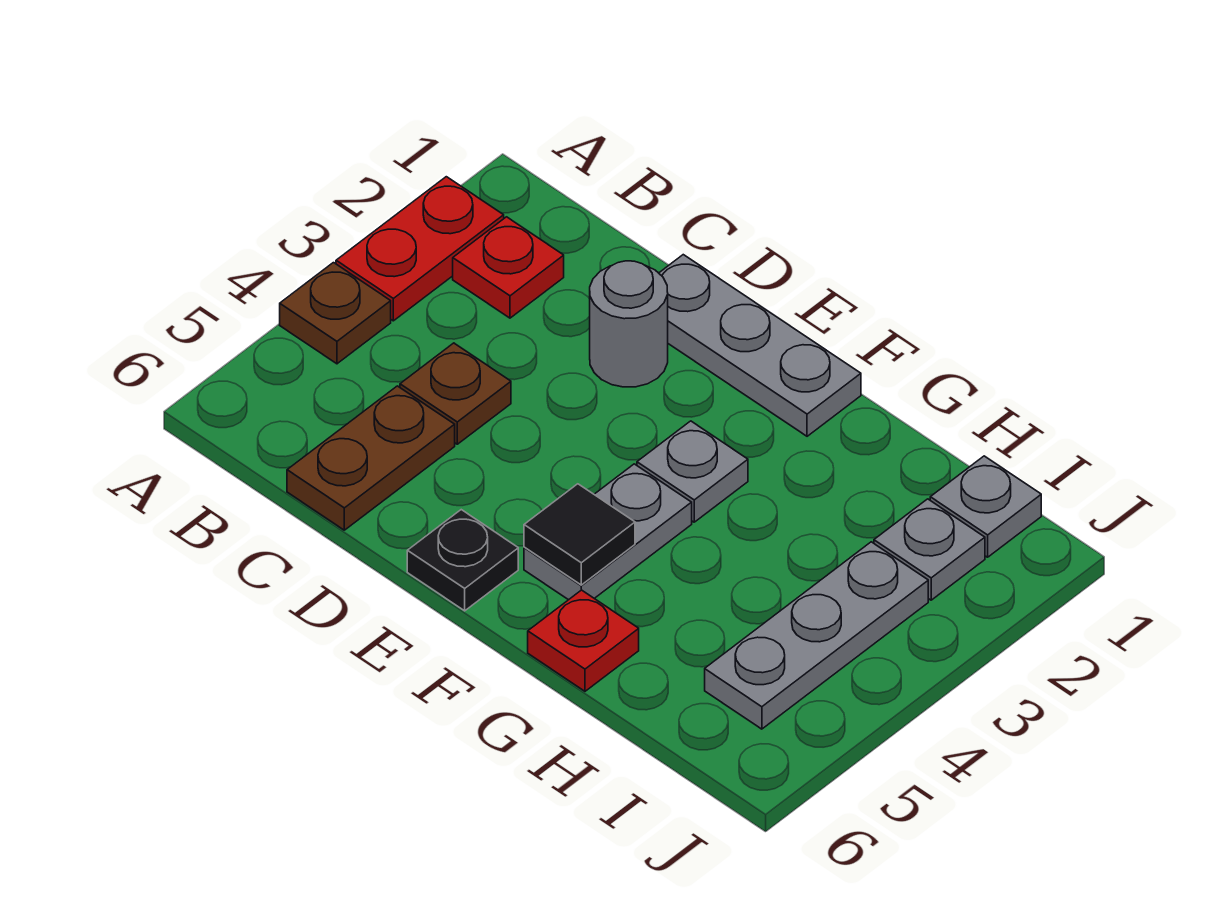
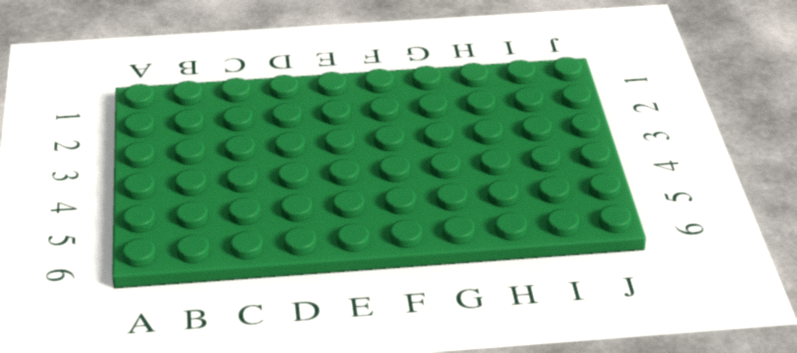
none -> red plate A2:A3 level 1
none -> brown plate A4 level 1
none -> red plate B2 level 1

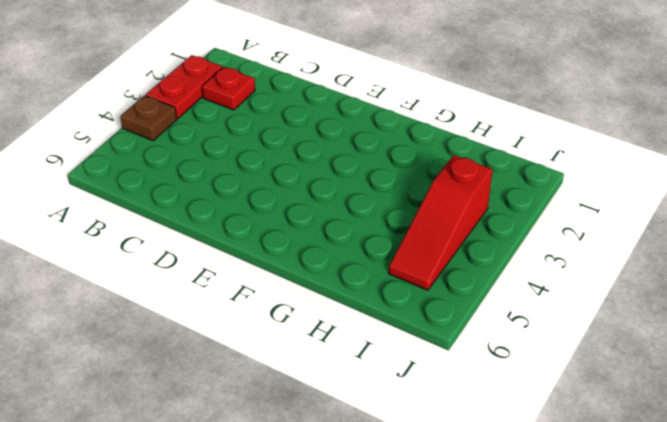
red slope I3:I5 level 1 top 3 -> grey plate I3:I5 level 1
none -> brown plate C4 level 1
none -> brown plate C5:C6 level 1
none -> grey plate D1:F1 level 1

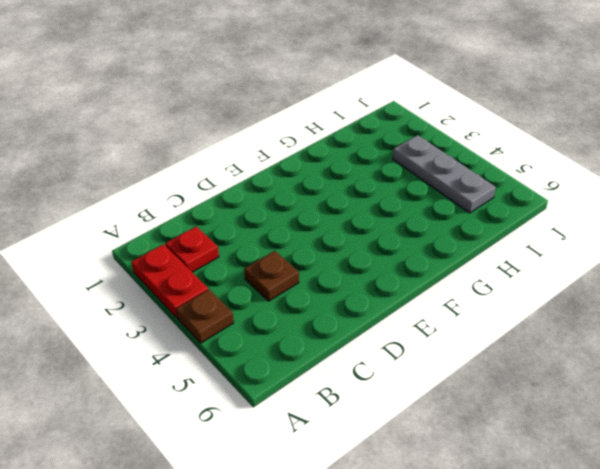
none -> brown plate C5:C6 level 1
none -> grey plate D1:F1 level 1
none -> grey round brick D2 level 1

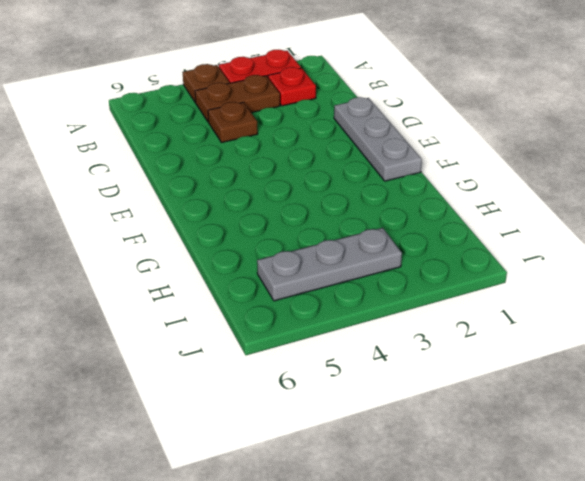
brown plate B3:B4 level 1 -> brown plate C5:C6 level 1
none -> grey round brick D2 level 1
none -> black plate E6 level 1
none -> grey plate F3 level 1

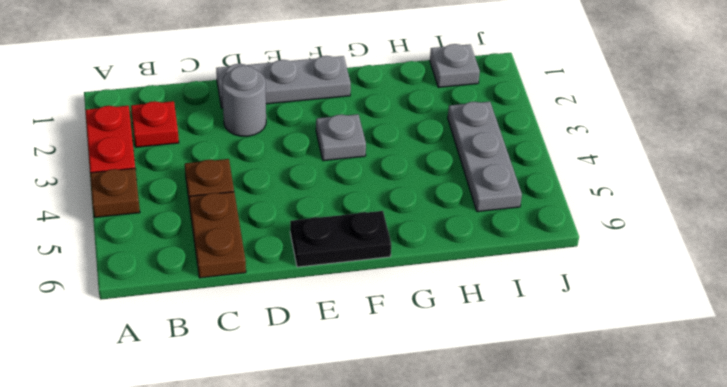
black plate E6:F6 level 1 -> black plate E6 level 1
none -> grey plate F4:F5 level 1
none -> red plate G6 level 1
none -> grey plate I2 level 1

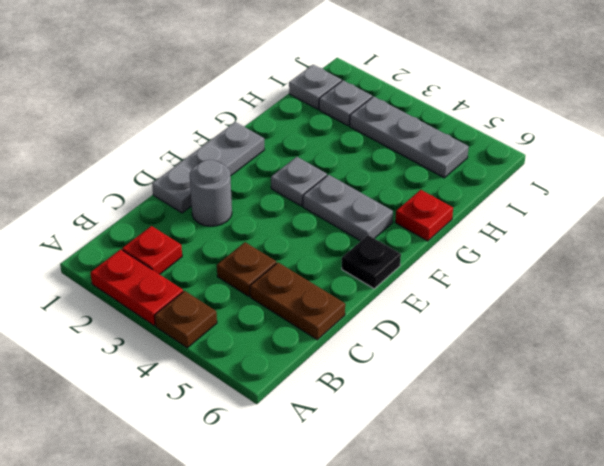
none -> black tile F5 level 2

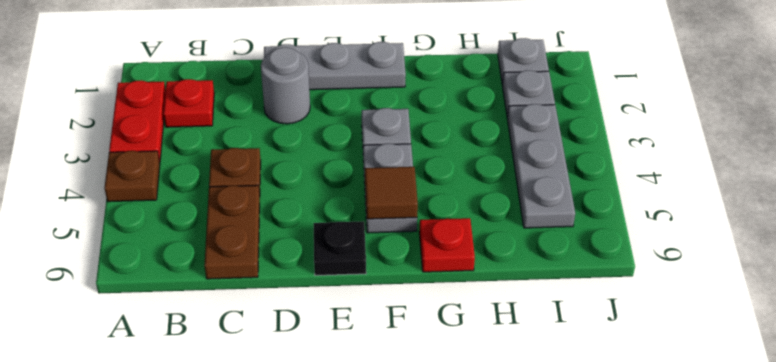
brown tile F5 level 2 -> black tile F5 level 2

